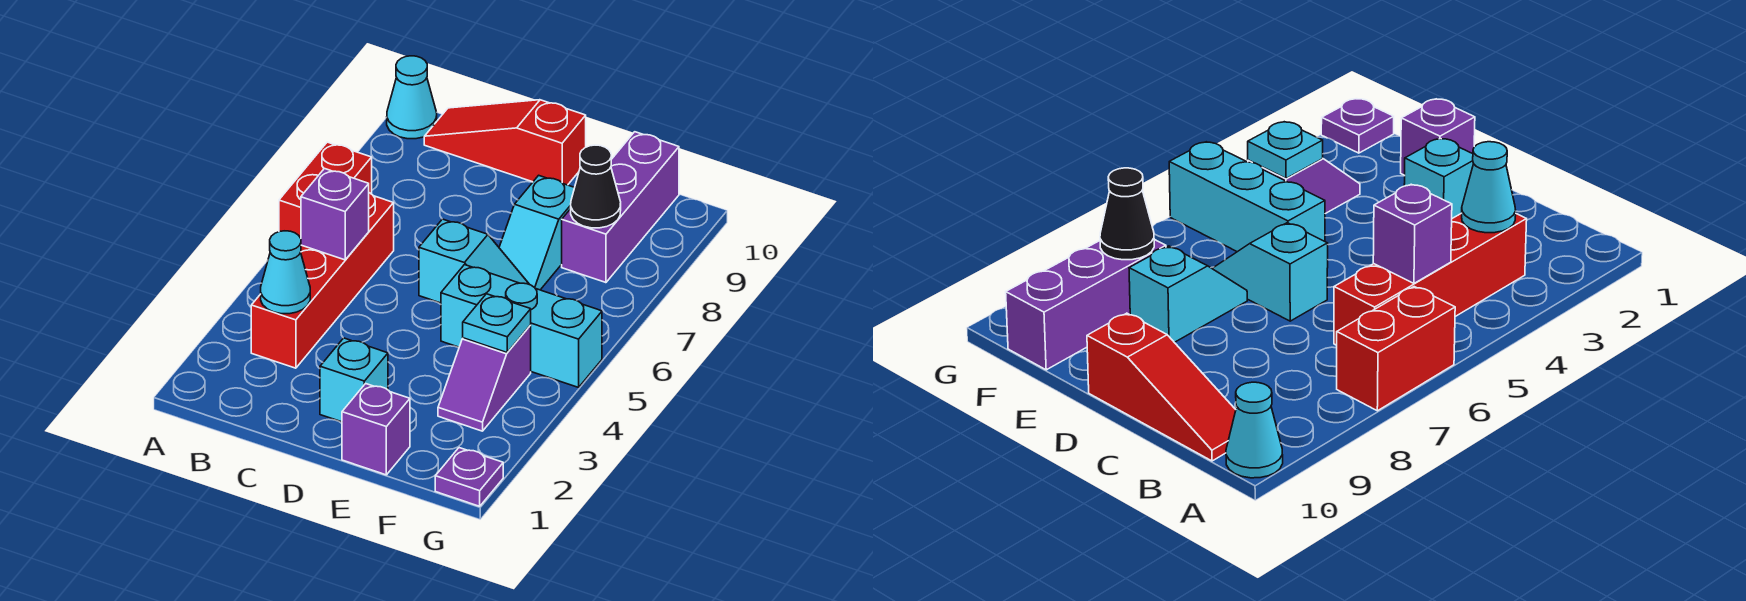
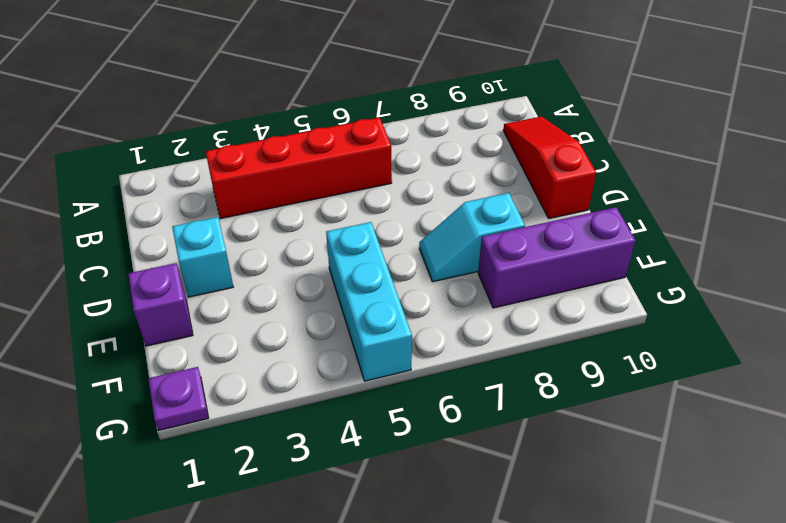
none -> red brick A6:A7 level 1
none -> cyan cone A10 level 1
none -> cyan slope D6:E6 level 1 top D

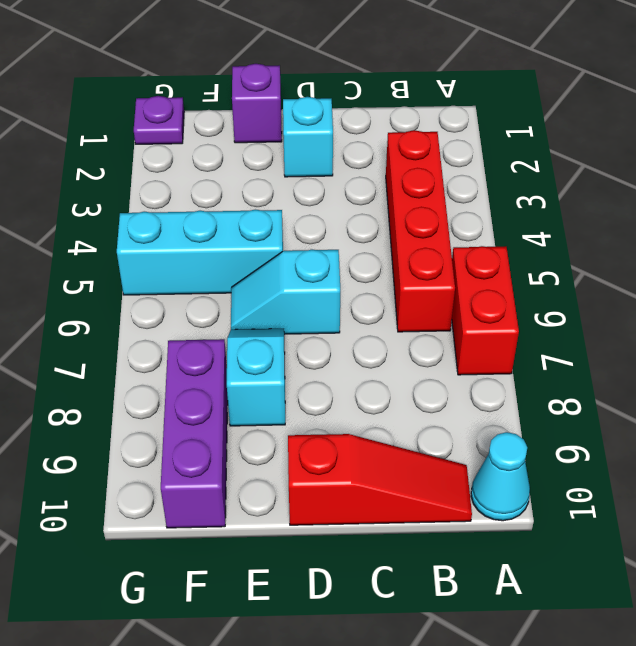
none -> purple slope F3:F4 level 1 top 4
none -> cyan cone B3 level 2
none -> purple brick B5 level 2

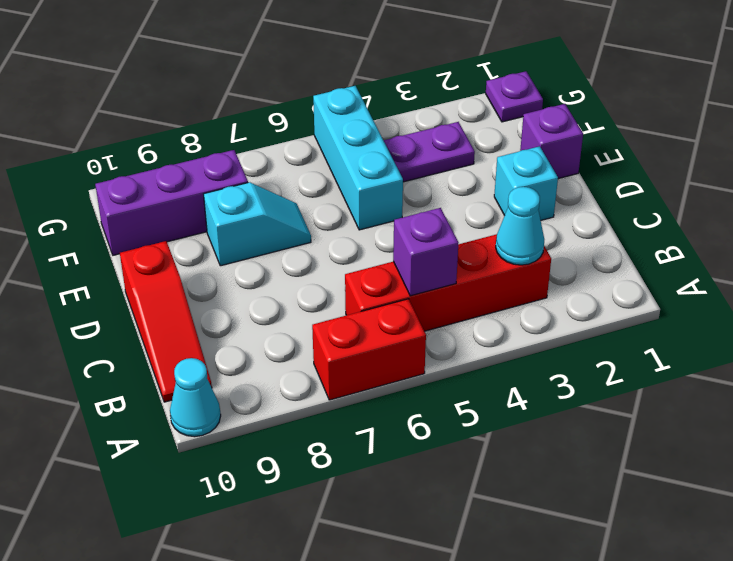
purple plate F3:F4 level 1 -> purple slope F3:F4 level 1 top 4
none -> cyan slope D6:E6 level 1 top D
none -> cyan plate F4 level 2
none -> black cone F8 level 2

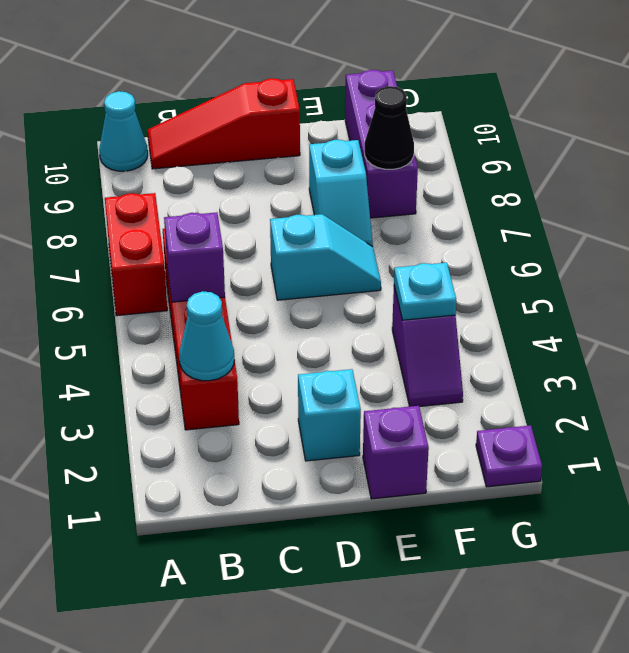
none -> cyan brick E5:G5 level 1

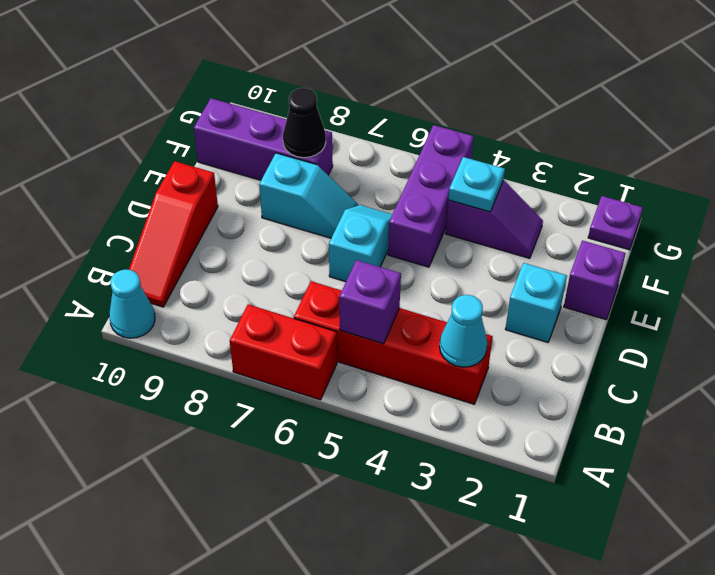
purple brick E5:G5 level 1 -> cyan brick E5:G5 level 1

